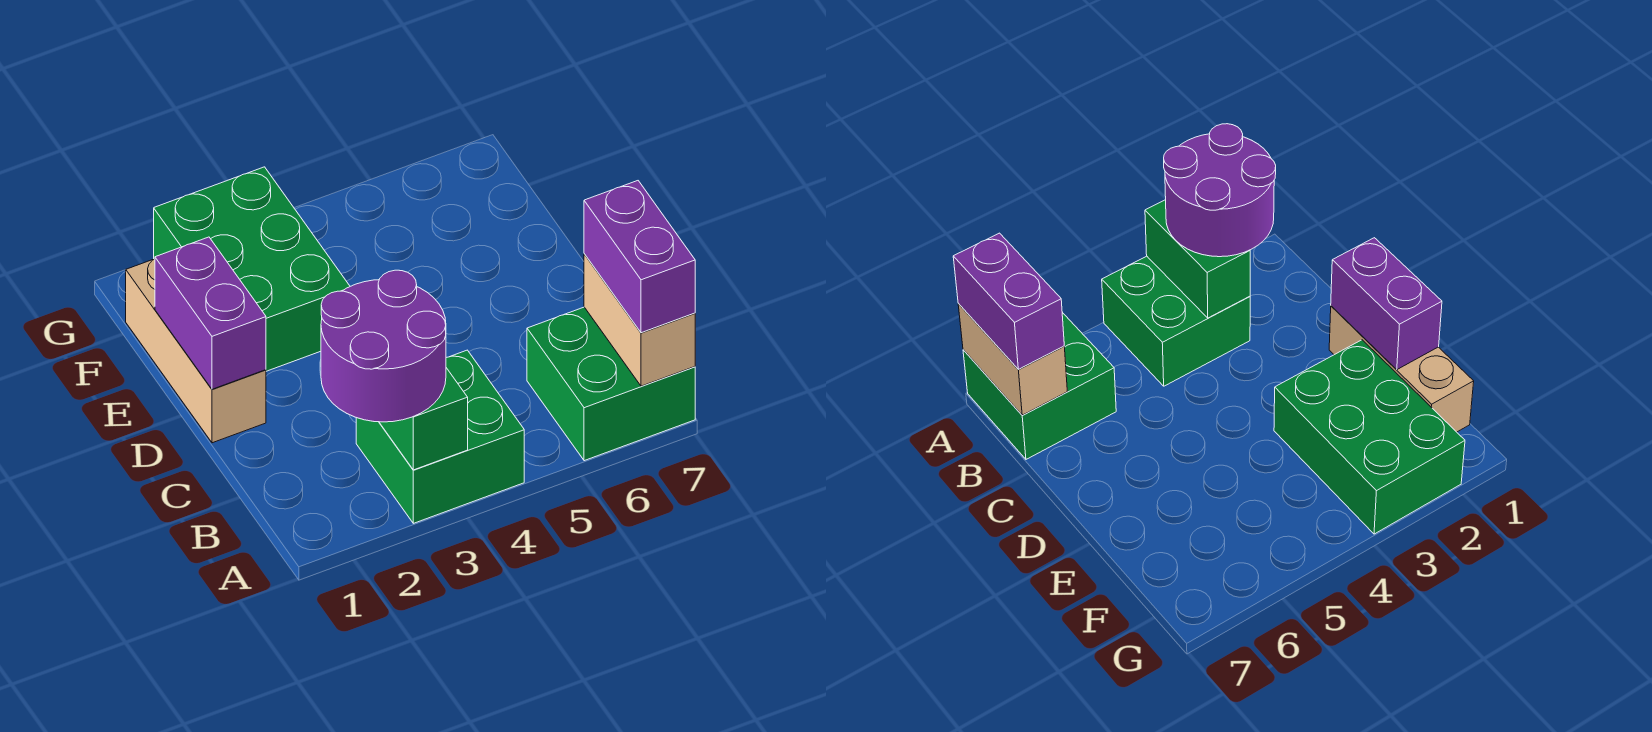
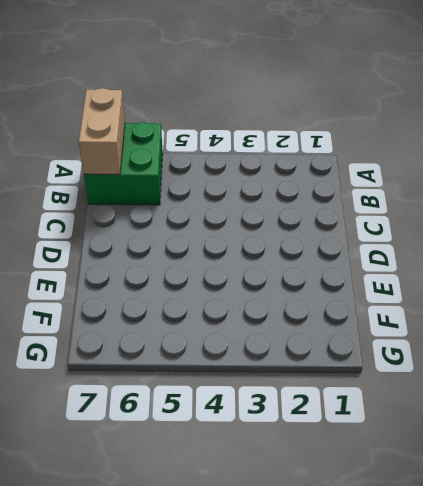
none -> green brick A3:B4 level 1
none -> tan brick D1:F1 level 1

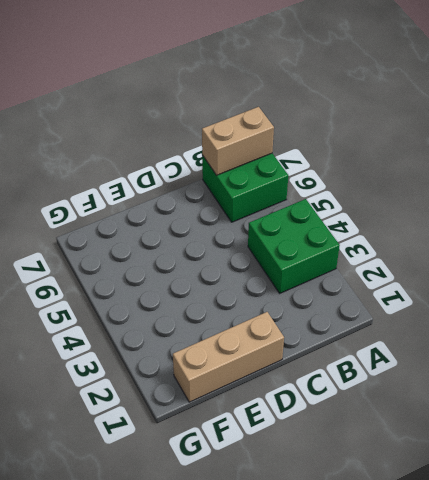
none -> green brick E2:G3 level 1
none -> green brick A3:B3 level 2

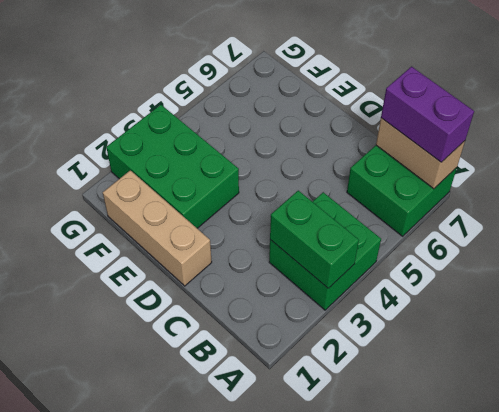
none -> purple brick D1:E1 level 2
none -> purple round brick A2:B3 level 3

